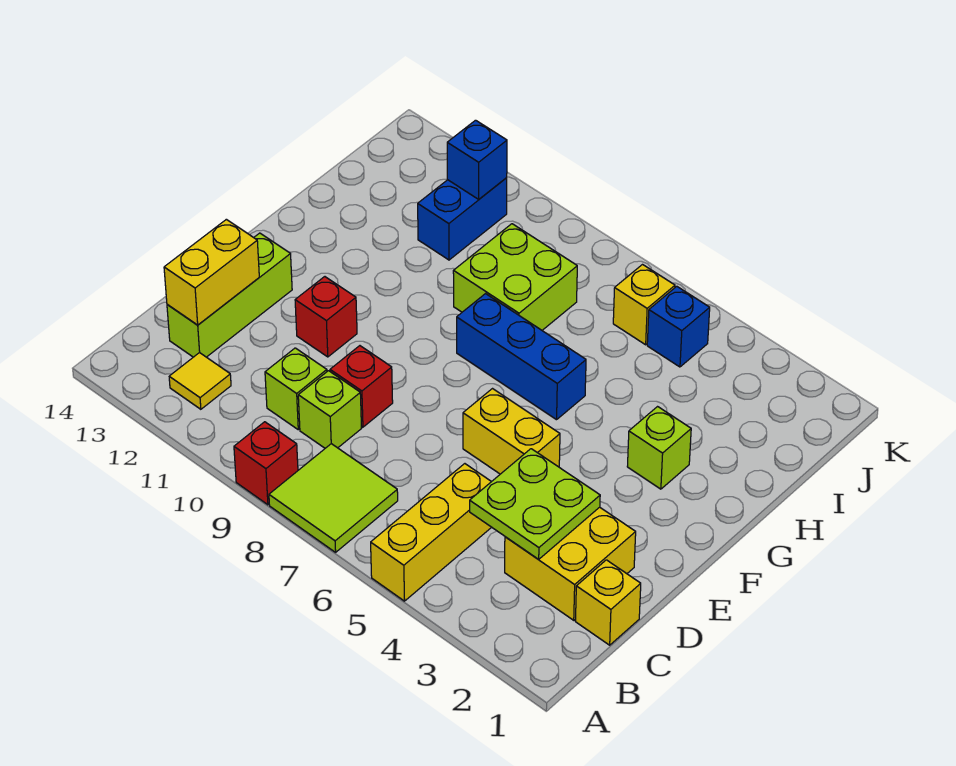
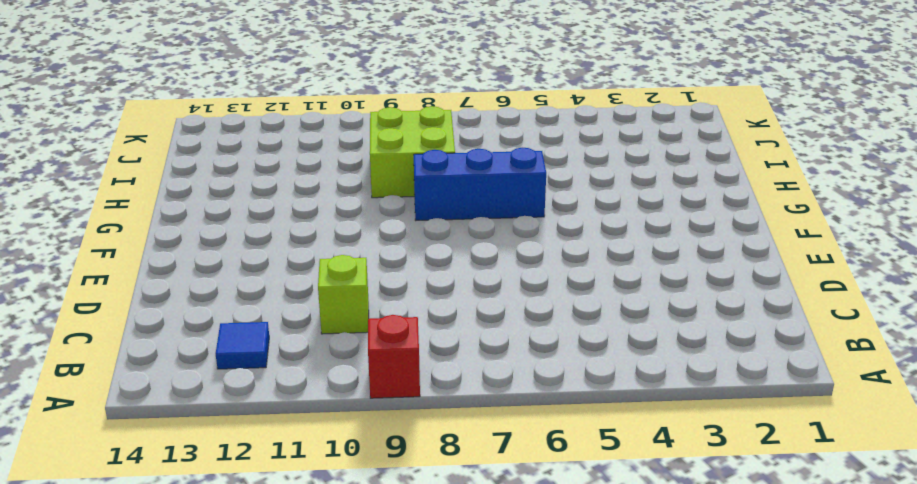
blue tile B12 level 1 -> yellow tile B12 level 1
none -> yellow brick A5:C5 level 1
none -> lime tile A7:B8 level 1
none -> yellow brick C1 level 1

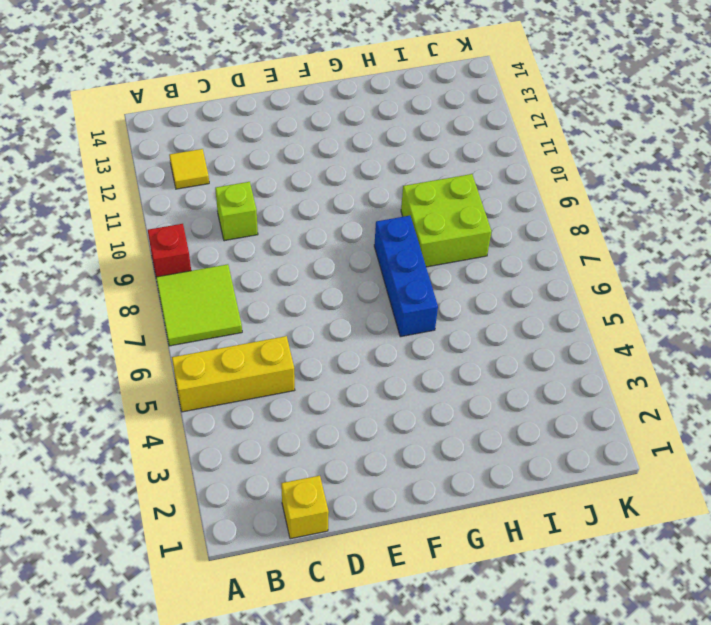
none -> yellow brick C2:D3 level 1
none -> lime brick C9 level 1
none -> lime brick C13:E13 level 1

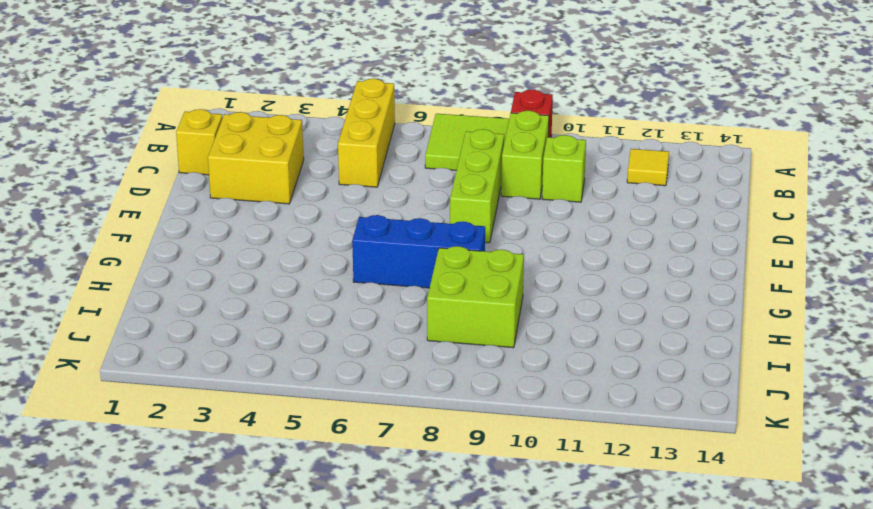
lime brick B9:C9 level 1 -> lime brick C9 level 1
lime brick C8:E8 level 1 -> lime brick C13:E13 level 1
none -> red brick D9 level 1
none -> yellow brick E5:E6 level 1
none -> red brick E11 level 1

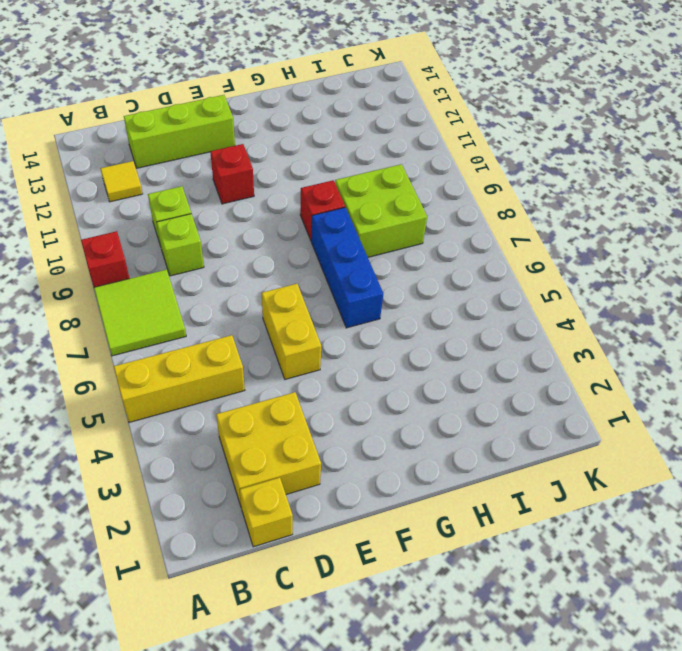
red brick G9 level 1 -> red brick D9 level 1
none -> lime brick G3 level 1
none -> blue brick I11:J11 level 1
none -> blue brick J5 level 1

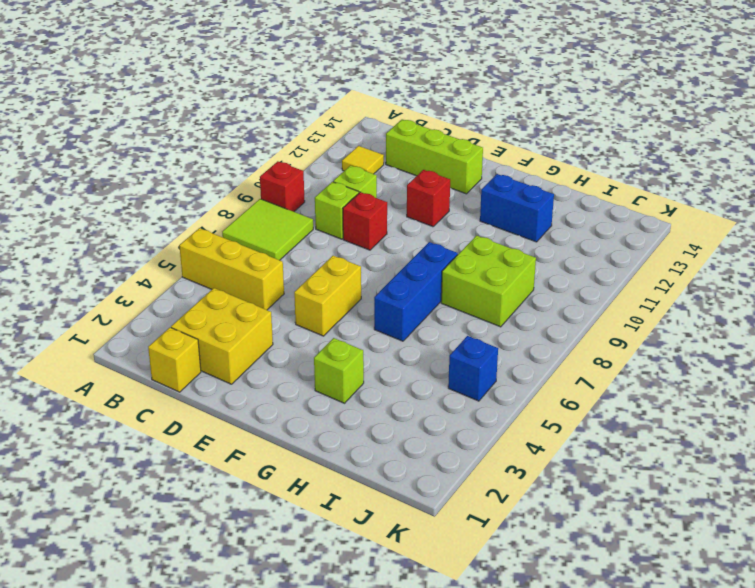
blue brick G12:H12 level 1 -> blue brick I11:J11 level 1
none -> yellow brick J6 level 1
none -> lime plate C3:D4 level 2
none -> yellow brick C13:D13 level 2

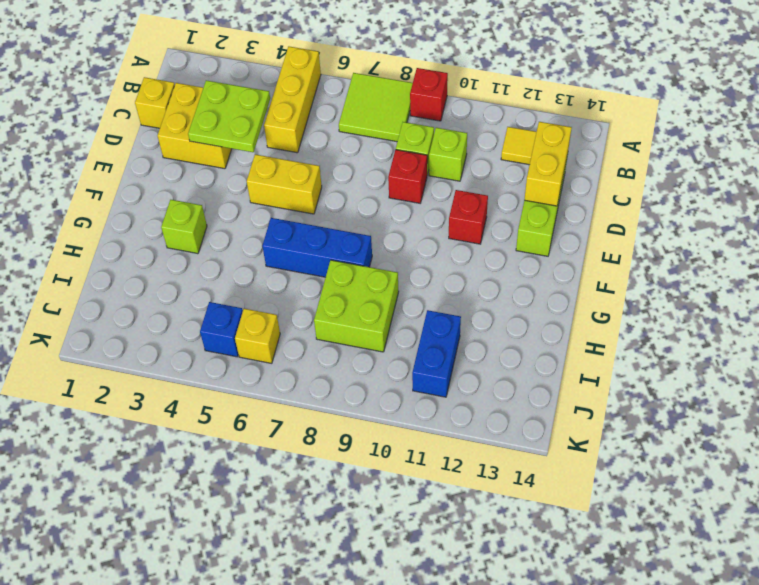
none -> blue brick J11 level 2

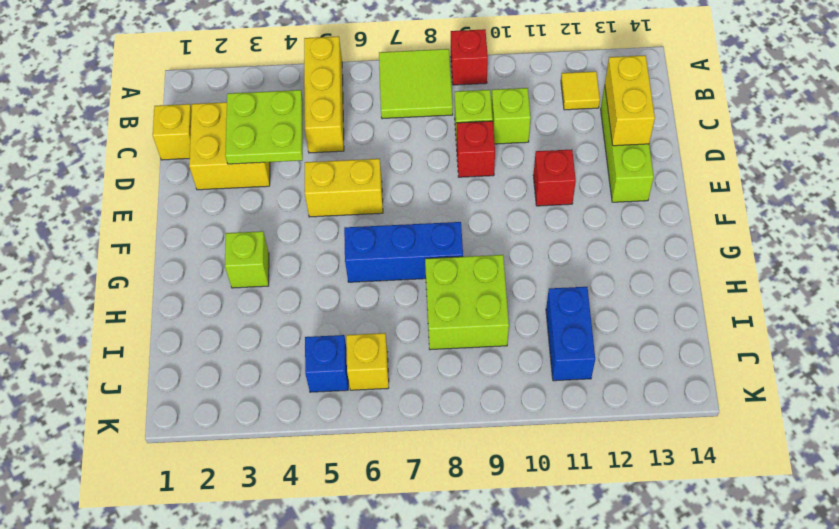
none -> blue brick J11 level 2

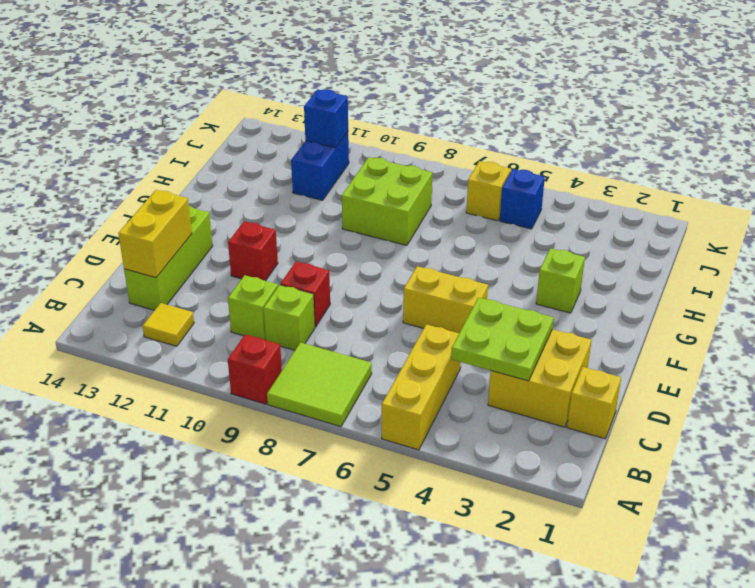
none -> blue brick G6:G8 level 1

